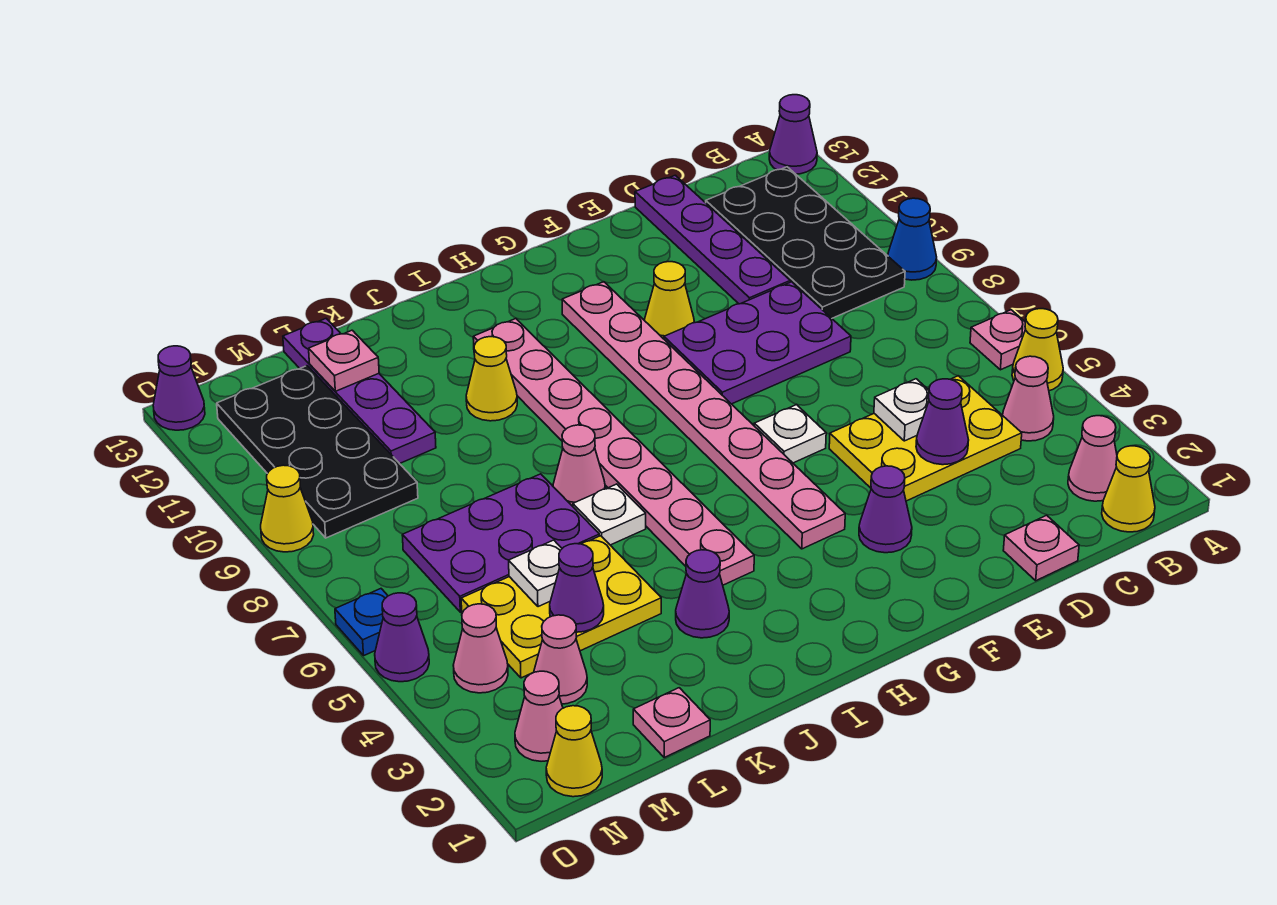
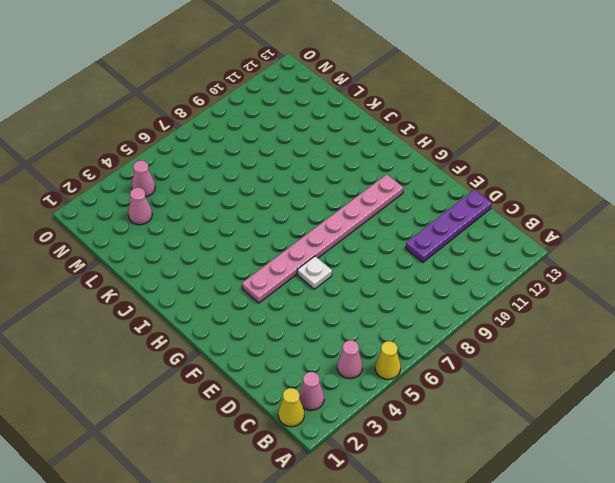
none -> pink plate A6 level 1
none -> blue cone A9 level 1
none -> purple cone A13 level 1
none -> black plate B9:C12 level 1

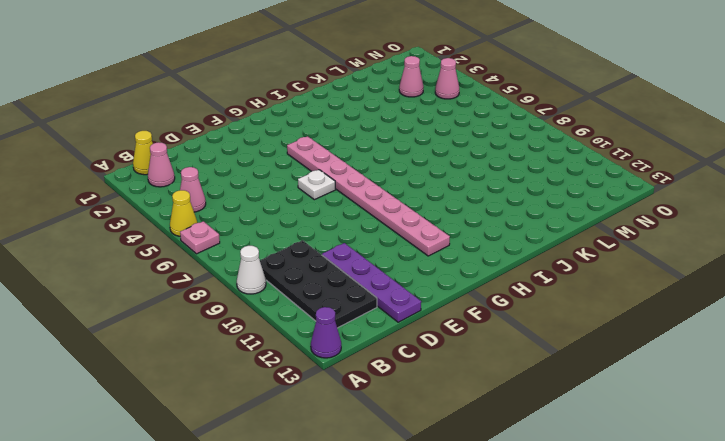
white cone A9 level 1 -> blue cone A9 level 1
none -> yellow plate C4:E5 level 1
none -> pink plate D1 level 1
none -> purple plate D8:F9 level 1
none -> purple cone F3 level 1

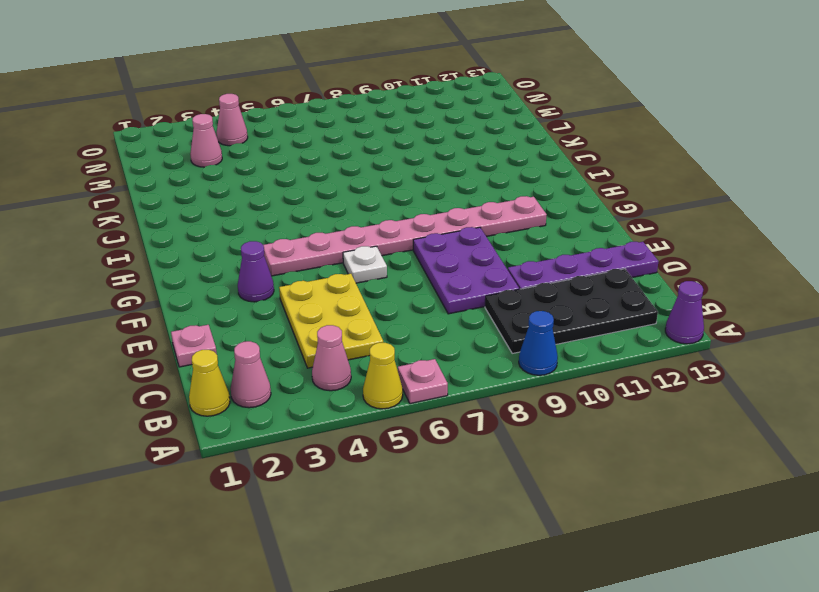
none -> yellow cone F10 level 1
none -> pink plate I4:I11 level 1
none -> purple cone J3 level 1
none -> white plate J6 level 1

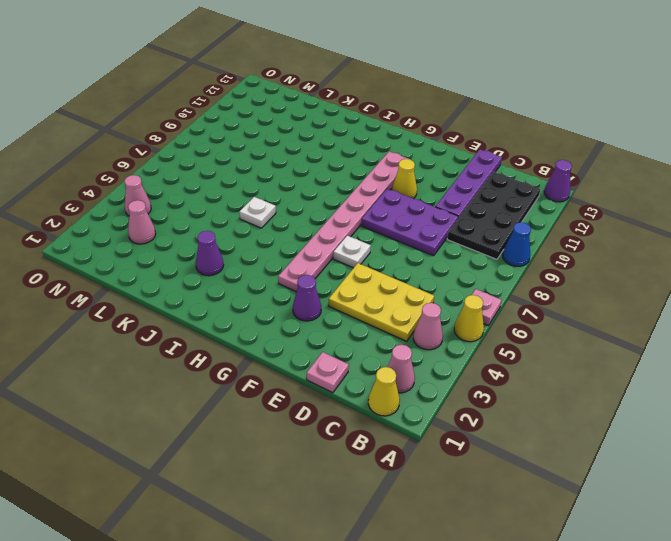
none -> pink plate I4:I11 level 1
none -> pink cone J7 level 1
none -> yellow cone J10 level 1
none -> yellow plate K4:M5 level 1

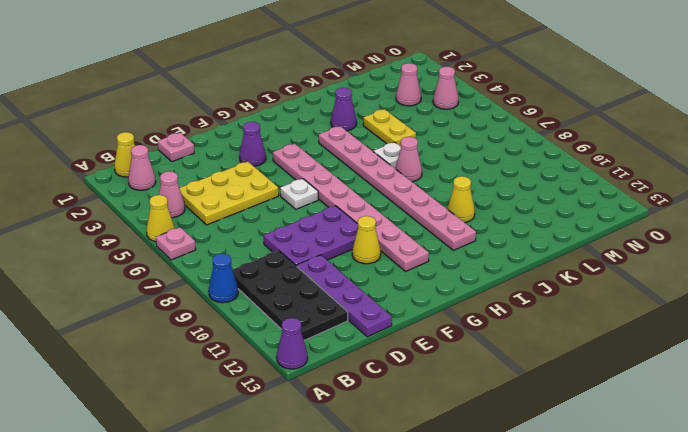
yellow plate K4:K5 level 1 -> yellow plate K4:M5 level 1
none -> purple plate K6:M7 level 1
none -> pink plate L1 level 1
none -> purple plate L10:L13 level 1
none -> black plate M9:N12 level 1

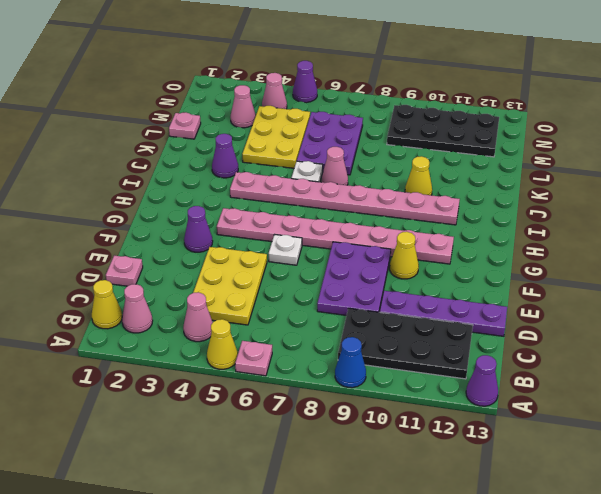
none -> purple plate L10:L13 level 1
none -> yellow cone N1 level 1
none -> pink cone N2 level 1
none -> blue plate O6 level 1

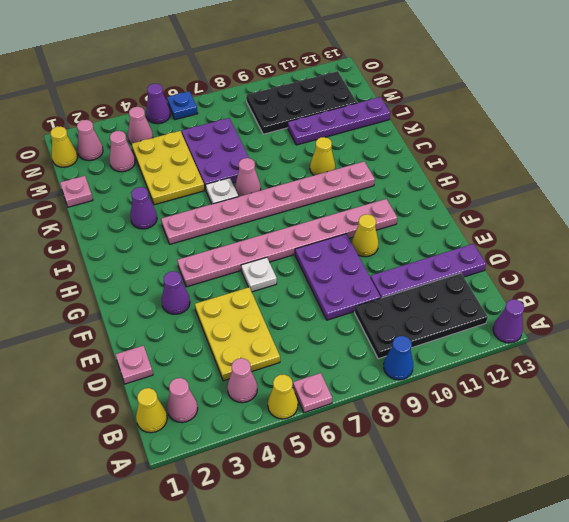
none -> yellow cone O9 level 1
none -> purple cone O13 level 1
none -> purple cone D4 level 2
none -> white plate D5 level 2

